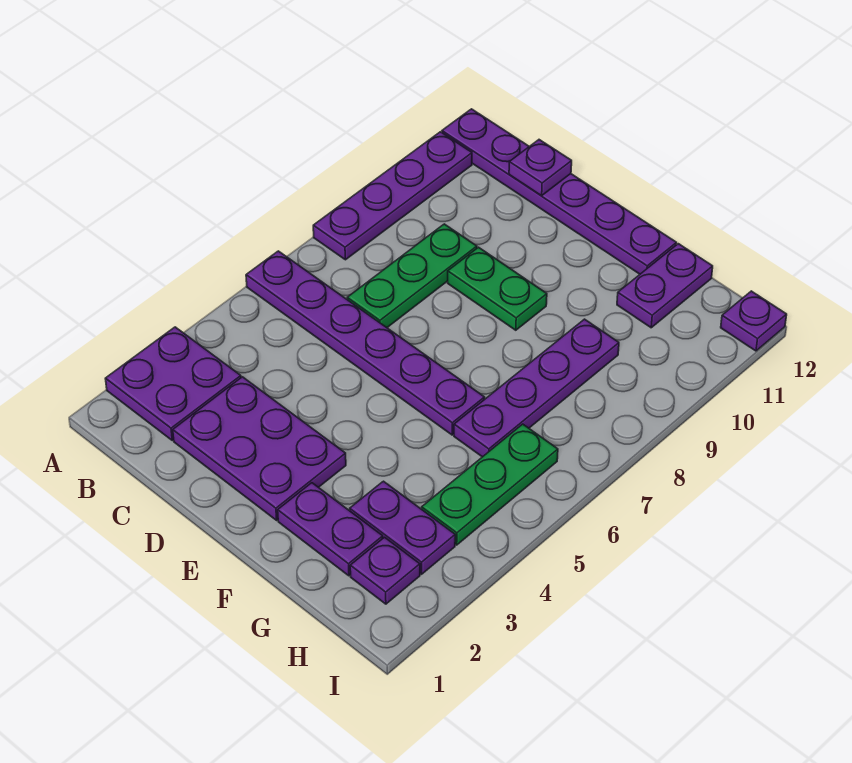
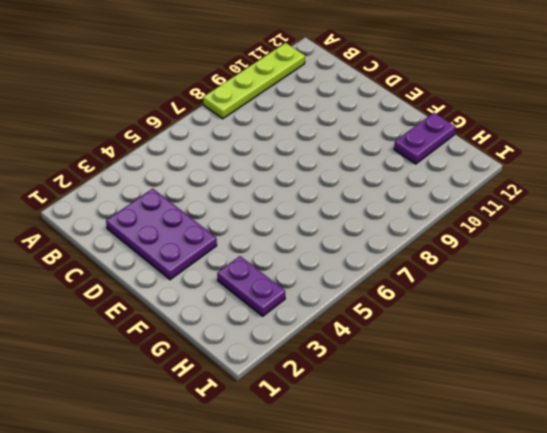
lime plate A8:A11 level 1 -> purple plate A8:A11 level 1
none -> purple plate A2:B3 level 1
none -> purple plate A6:F6 level 1
none -> purple plate A12:F12 level 1

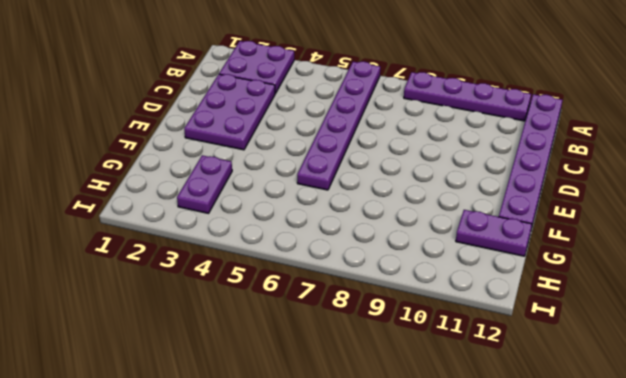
none -> green plate C7:C9 level 1
none -> green plate D9:E9 level 1
none -> purple plate F2:G2 level 1

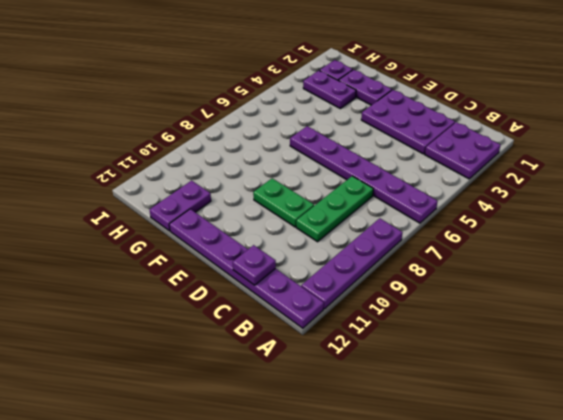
none -> purple plate G6:G9 level 1
none -> green plate H4:H6 level 1
none -> purple plate I12 level 1

